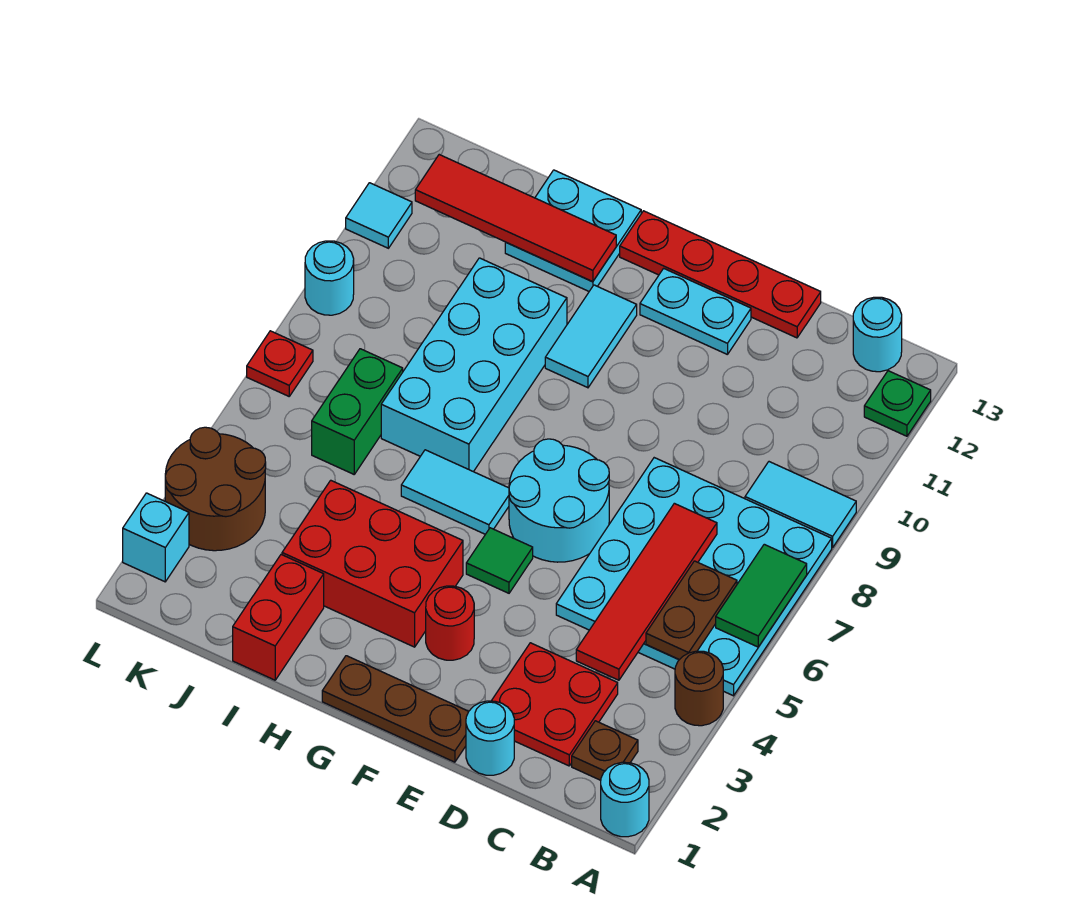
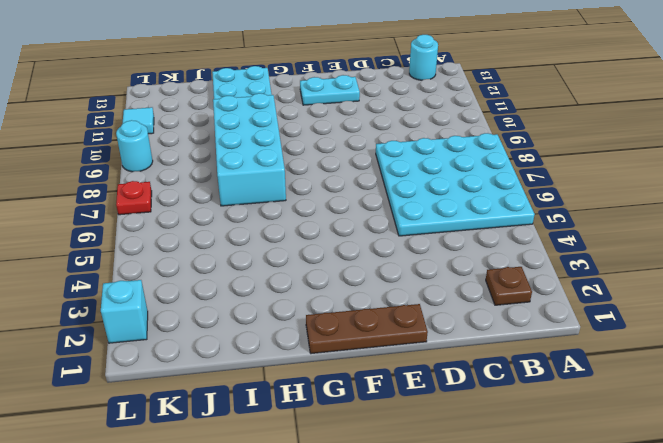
none -> cyan round brick A1 level 1
none -> brown round brick A4 level 1
none -> cyan tile A9:B9 level 1
none -> green plate A12 level 1

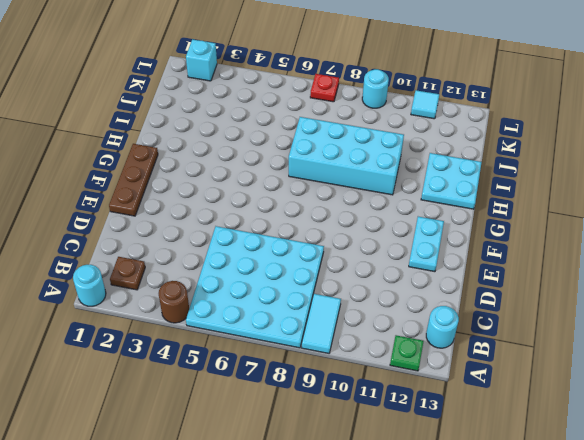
none -> red plate C2:D3 level 1
none -> cyan round brick D1 level 1
none -> red plate D13:G13 level 1
none -> cyan round brick E6:F7 level 1

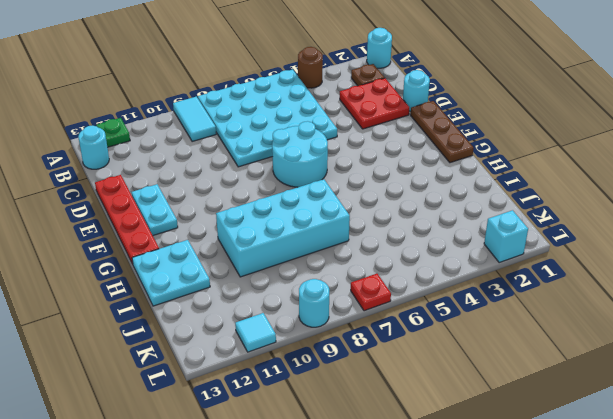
none -> red round brick F3 level 1
none -> green tile F5 level 1
none -> red brick G3:I4 level 1
none -> cyan tile G6:H6 level 1

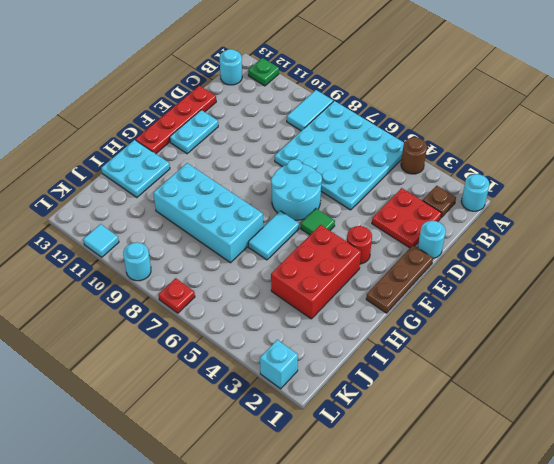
none -> cyan tile G10:G11 level 1
none -> red brick I1:I2 level 1
none -> green brick J6:J7 level 1
none -> brown round brick K3:L4 level 1

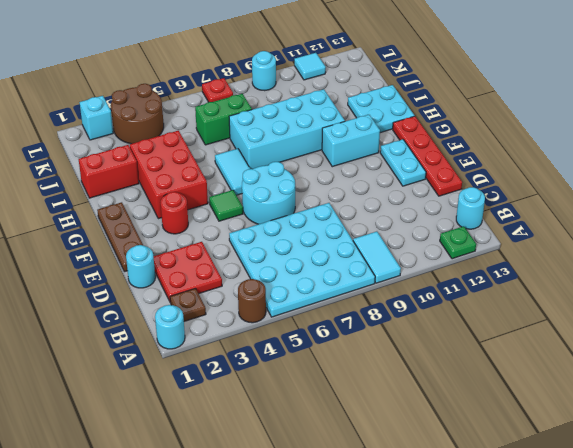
cyan brick G10:G11 level 1 -> cyan tile G10:G11 level 1
none -> green tile A6:A7 level 2
none -> brown plate B5:B6 level 2
none -> red tile C4:C7 level 2
none -> red tile H12:K12 level 2

